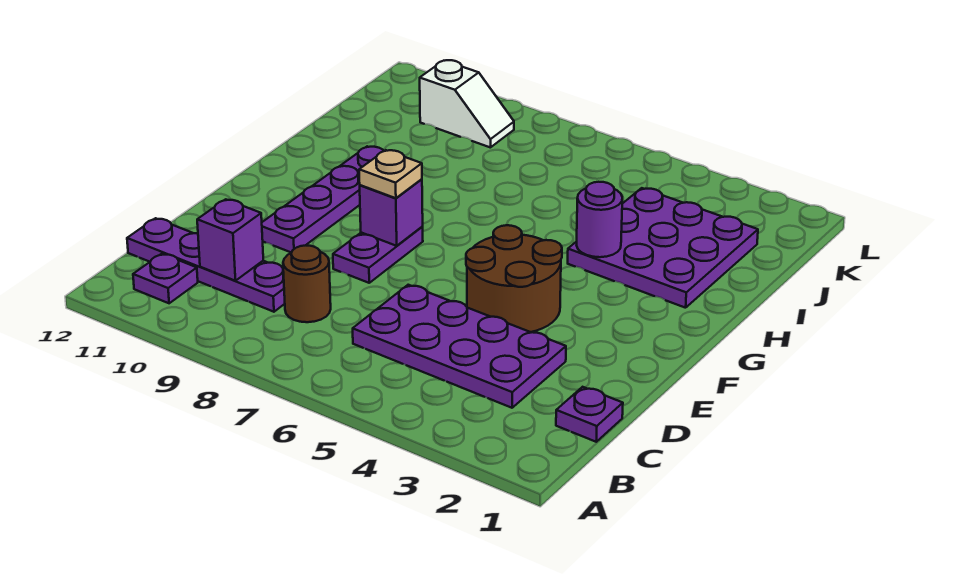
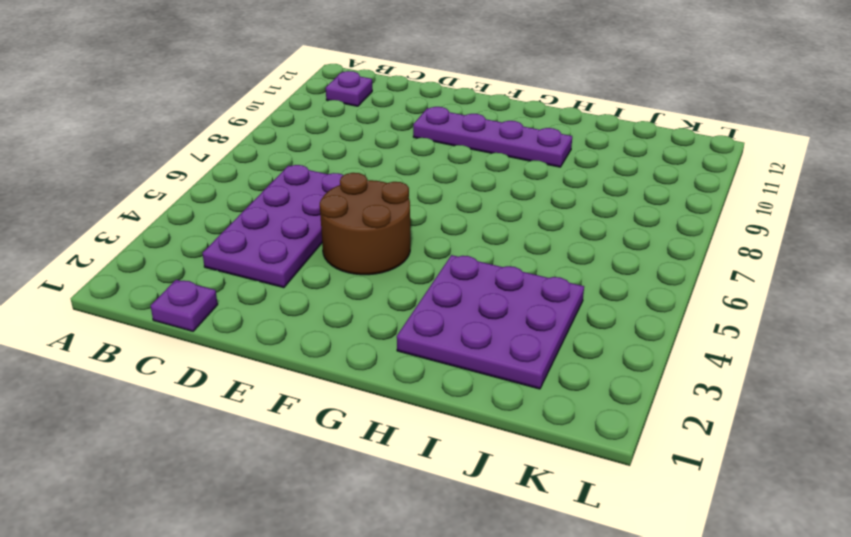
none -> brown round brick C8 level 1
none -> purple plate C9:C12 level 1
none -> purple plate E8:F8 level 1

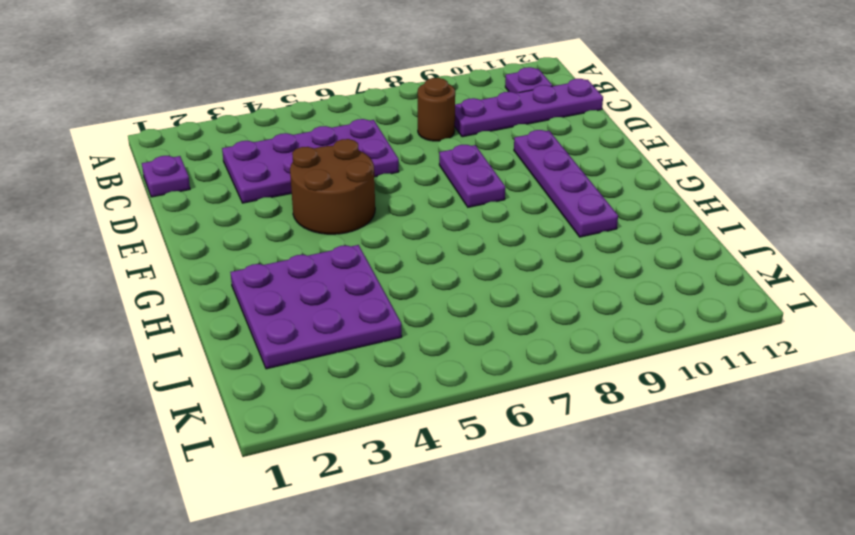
none -> white slope K9:K10 level 1 top 10
none -> purple brick C10 level 2
none -> purple brick F8 level 2

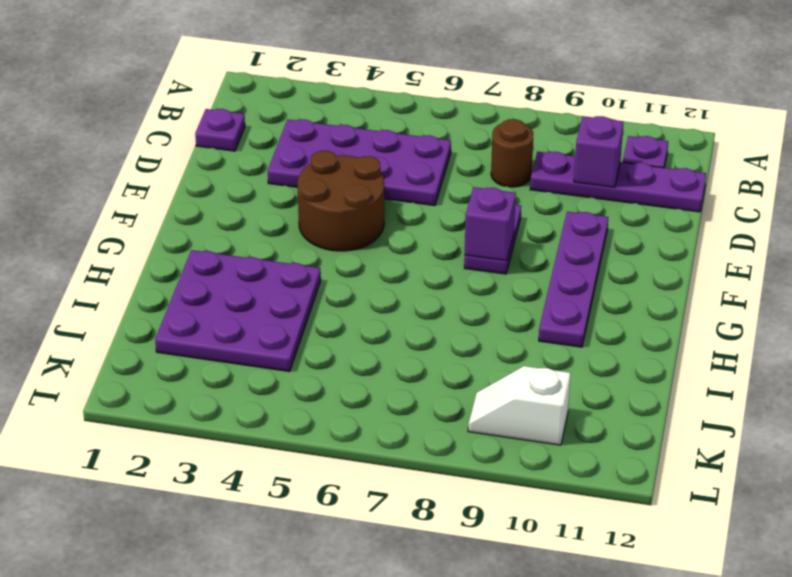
none -> purple round brick H4 level 2
none -> tan plate F8 level 3

